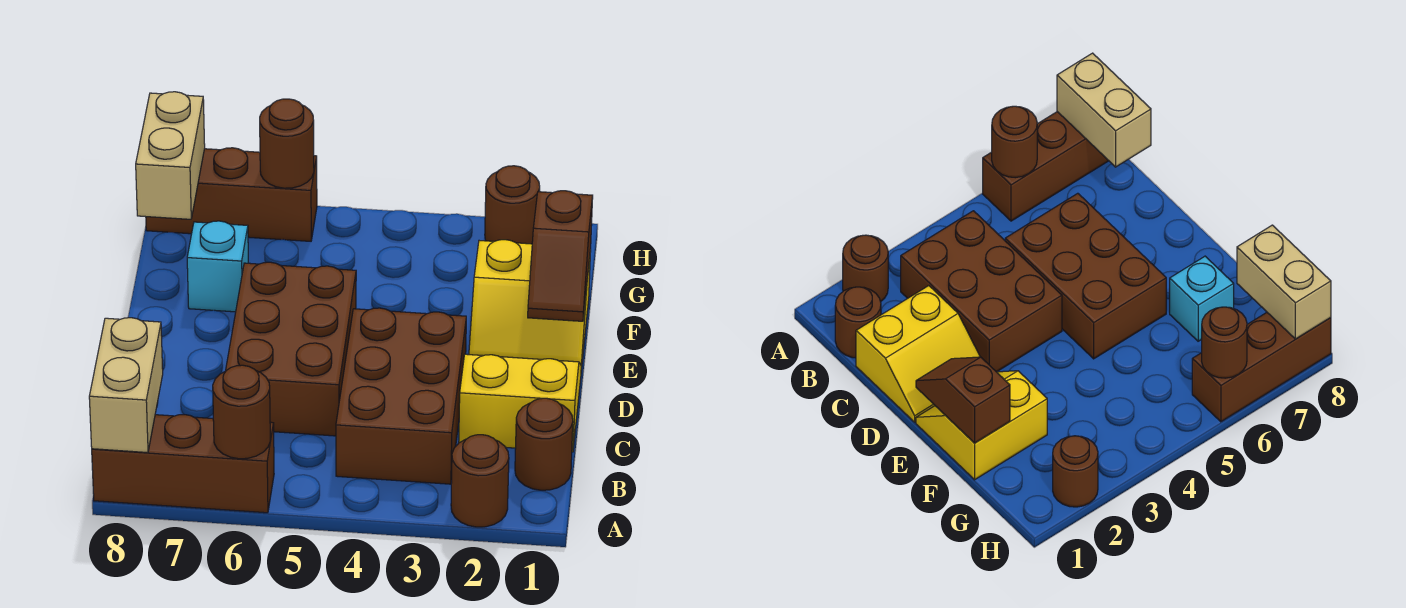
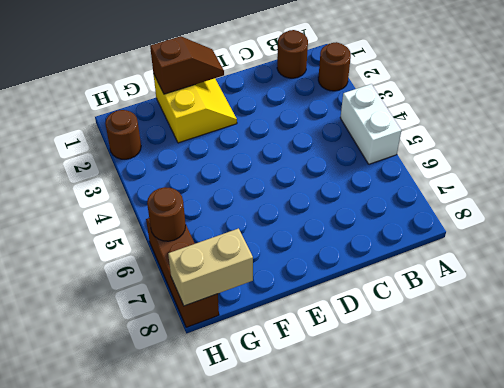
white brick A4:A5 level 1 -> none
none -> brown brick A6:A8 level 1
none -> brown brick B3:D4 level 1
none -> yellow slope C1:D2 level 1 top C

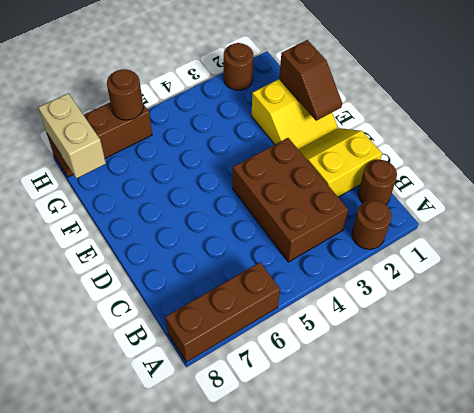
none -> brown brick C5:E6 level 1
none -> cyan brick F7 level 1
none -> brown round brick A6 level 2

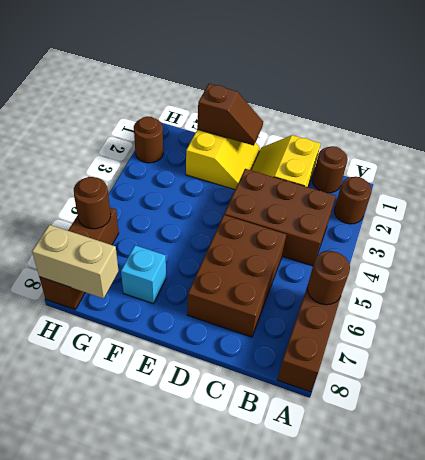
brown brick C5:D7 level 1 -> brown brick C5:E6 level 1
none -> tan brick A8:B8 level 2

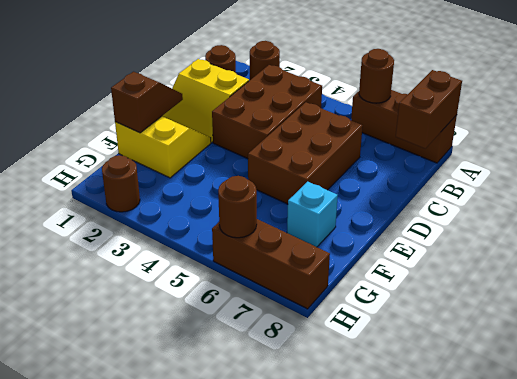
brown brick A8:B8 level 2 -> tan brick A8:B8 level 2
none -> tan brick G8:H8 level 2

